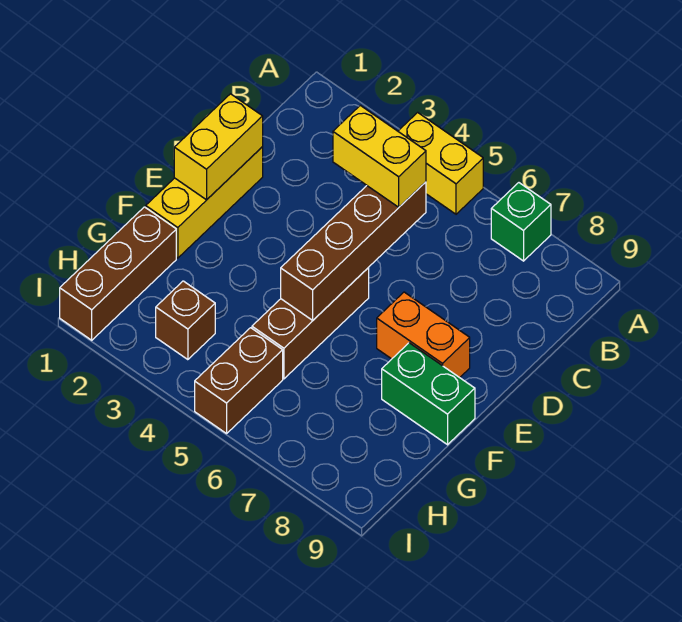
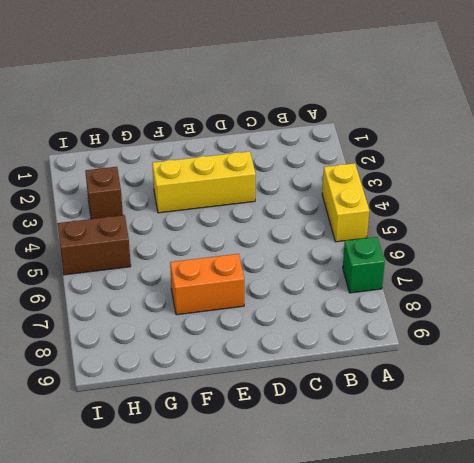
yellow brick D3:F3 level 1 -> yellow brick D1:F1 level 1
orange brick E7:F7 level 1 -> orange brick E7:E8 level 1
none -> brown brick E5:G5 level 1
none -> green brick F8:F9 level 1
none -> brown brick G1:I1 level 1

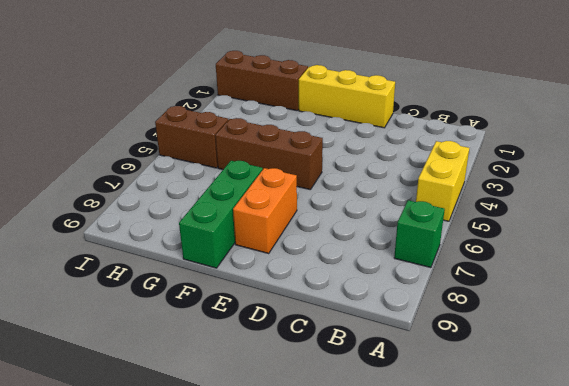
green brick F7:F9 level 1 -> green brick F8:F9 level 1
none -> brown brick H3 level 1
none -> brown brick C5:F5 level 2
none -> yellow brick D1:E1 level 2

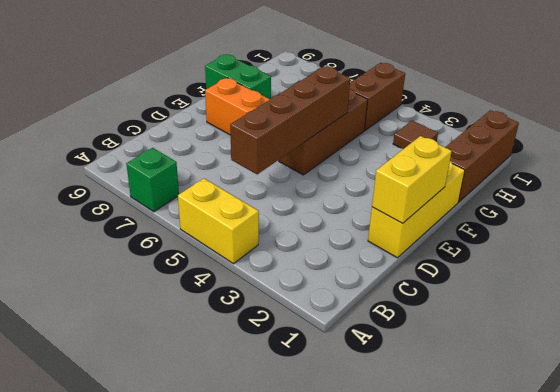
brown tile H3 level 1 -> brown brick H3 level 1
none -> yellow brick C4:C5 level 3

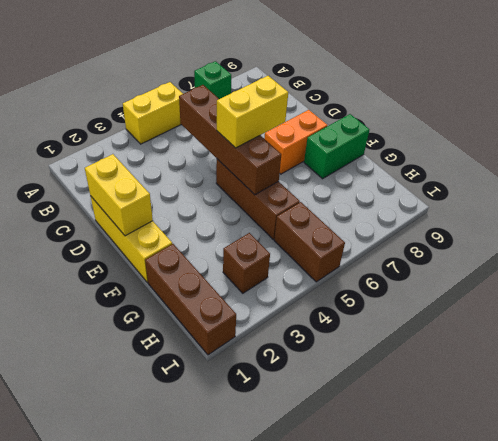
yellow brick E5:E6 level 3 -> yellow brick C4:C5 level 3

